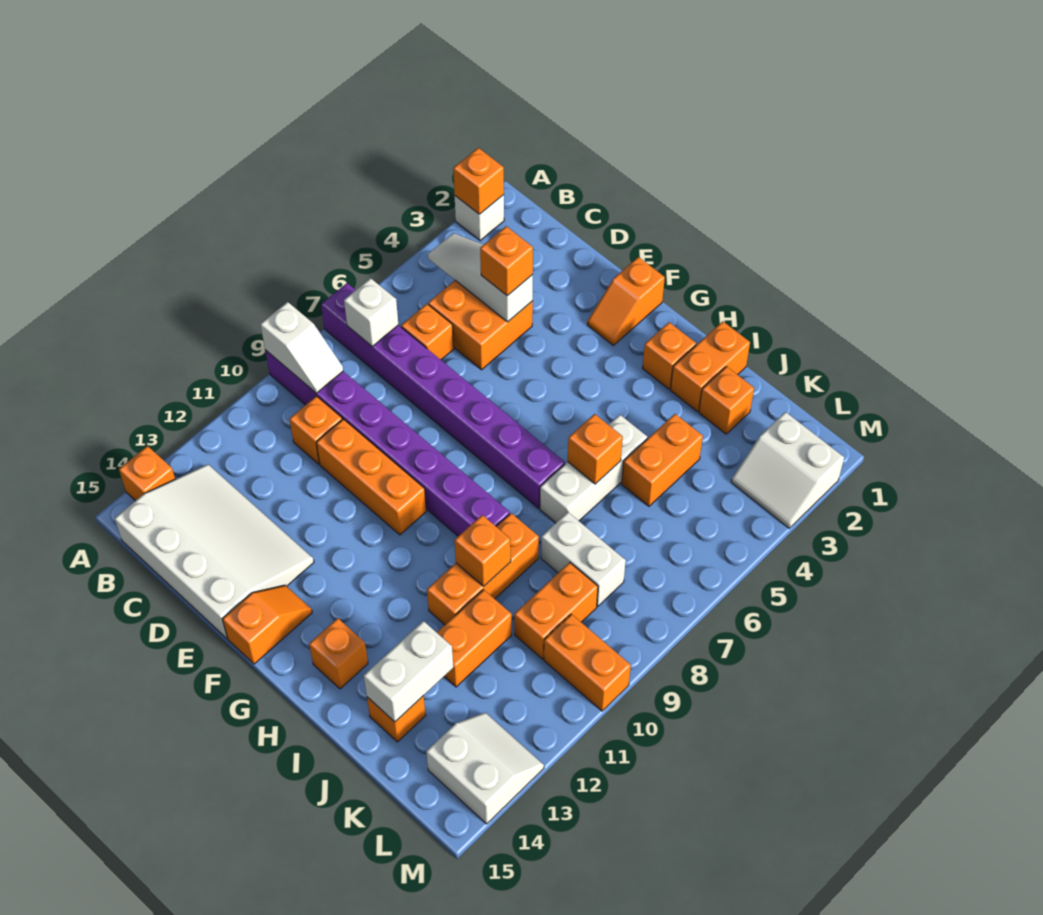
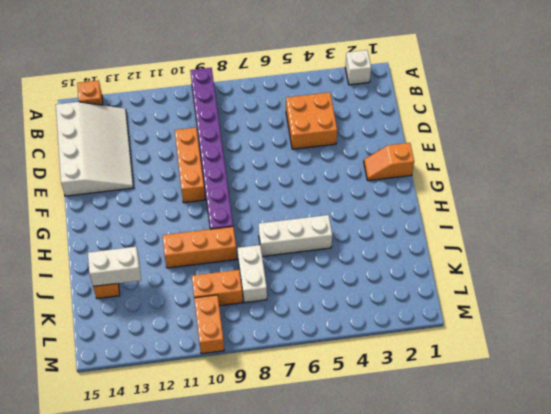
none -> purple brick A7:H7 level 1
none -> orange brick C6 level 1
none -> orange brick C10 level 1
none -> orange slope F14:F15 level 1 top 15

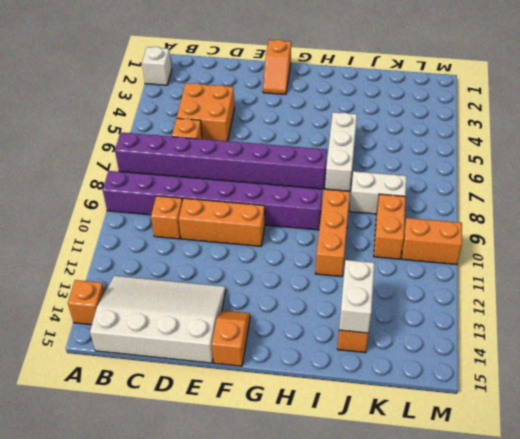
none -> orange brick H2 level 1
none -> orange brick H14 level 1
none -> orange brick I1:I2 level 1
none -> orange brick J2 level 1

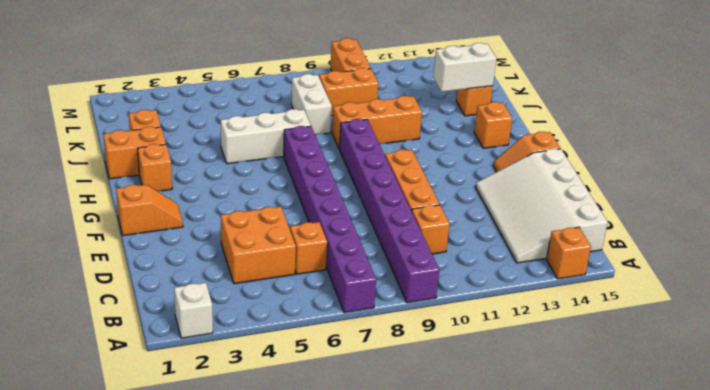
none -> orange brick J4:J5 level 1
none -> orange brick J11:J12 level 1
none -> white slope L2:M3 level 1 top 2
none -> white slope L13:M14 level 1 top 14

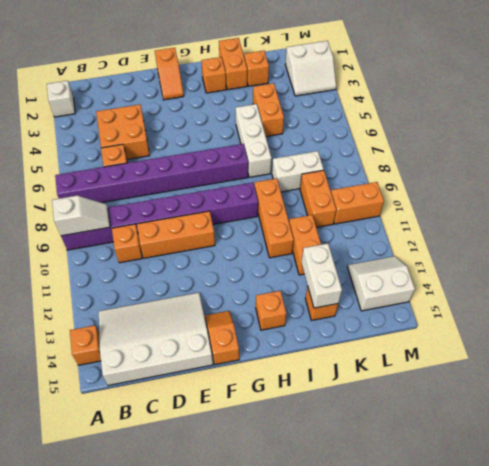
none -> orange brick A2 level 2
none -> white slope B4:D4 level 2 top D
none -> white brick B7 level 2
none -> orange brick I6 level 2

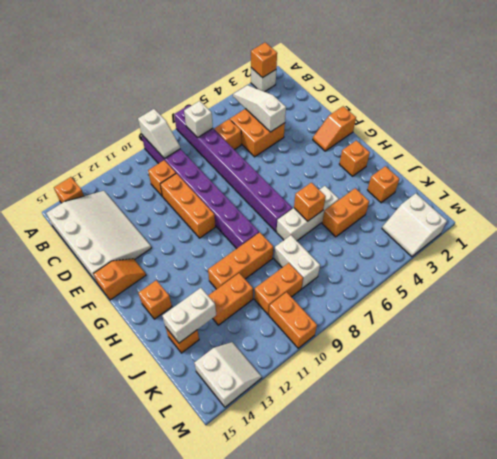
none -> orange brick I1:I2 level 1
none -> orange brick I10 level 2
none -> orange brick D4 level 3

